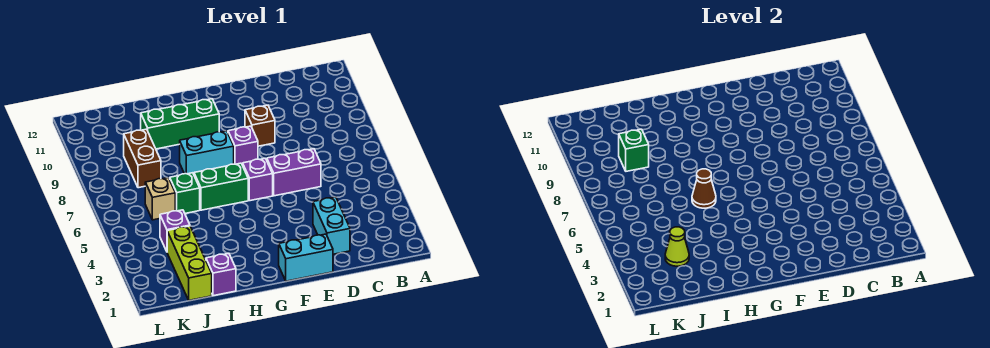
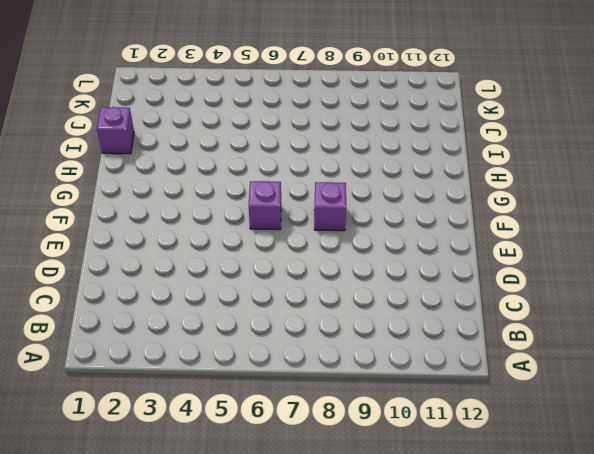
none -> cyan brick D2:D3 level 1
none -> purple brick D6:E6 level 1
none -> cyan brick E1:F1 level 1

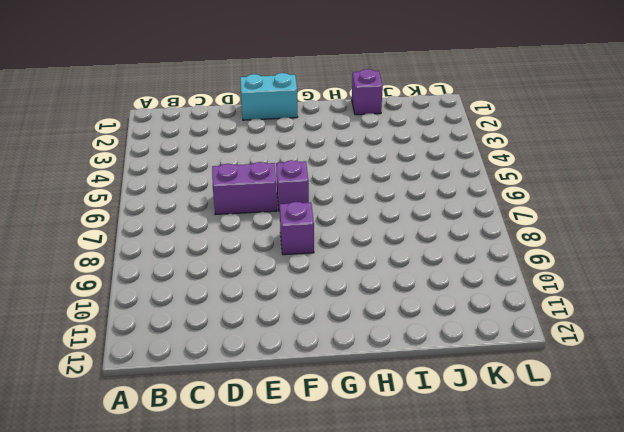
none -> cyan brick D2:D3 level 1
none -> brown brick E9 level 1
none -> green brick G6:H6 level 1

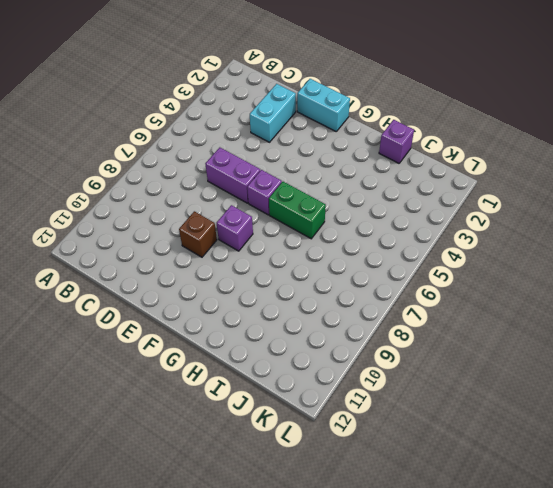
none -> cyan brick G8:H8 level 1
none -> green brick G10:I10 level 1
none -> green brick I6 level 1

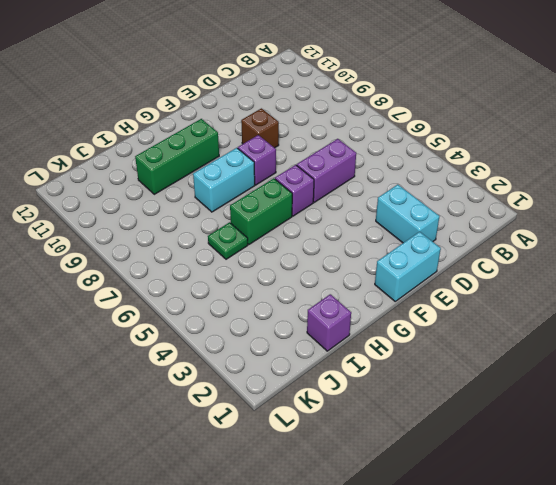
green plate I6 level 1 -> green brick I6 level 1
none -> lime brick J1:J3 level 1
none -> purple brick J4 level 1
none -> tan brick J6 level 1

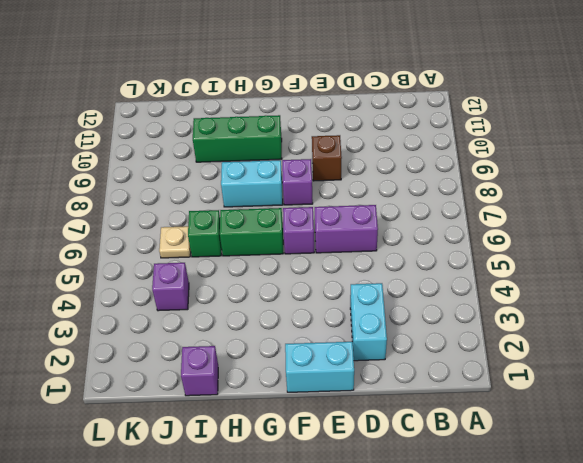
tan plate J6 level 1 -> tan brick J6 level 1
none -> lime brick J1:J3 level 1
none -> brown brick J8:J9 level 1
none -> brown cone H6 level 2

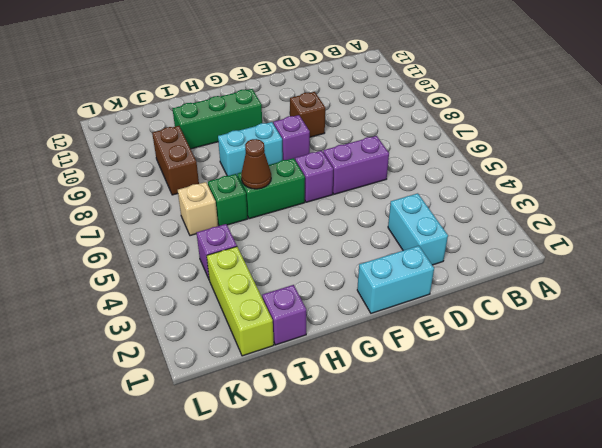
none -> lime cone J3 level 2
none -> green brick J9 level 2

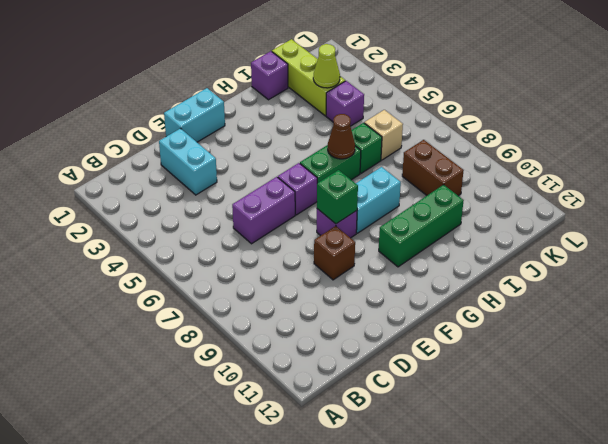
green brick F8 level 2 -> green brick J9 level 2

